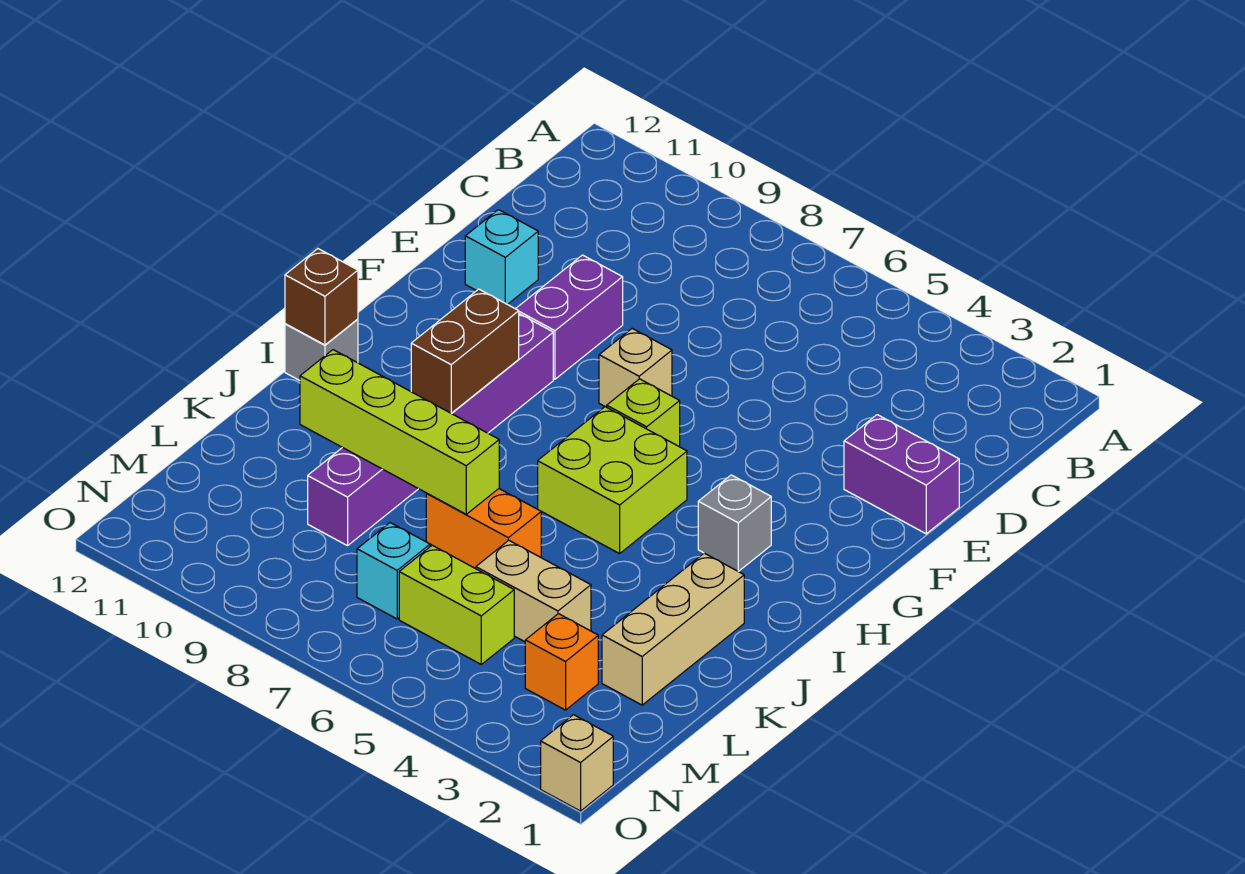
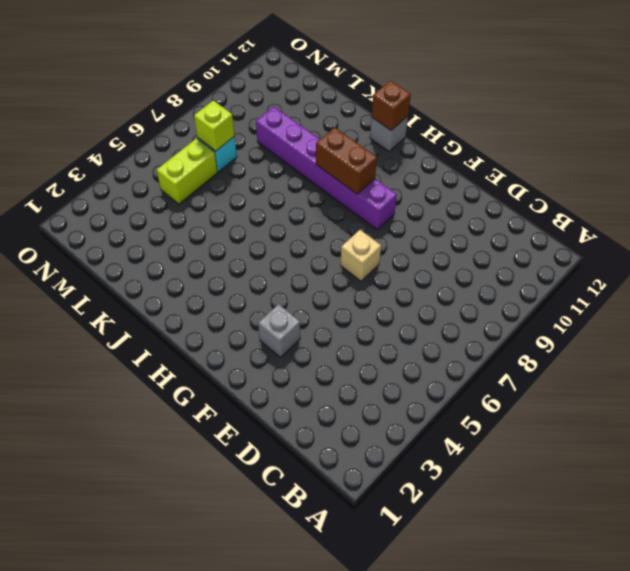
grey brick F3 level 1 -> grey brick H3 level 1
lime brick M7 level 2 -> lime brick G6 level 1
none -> purple brick E1:E2 level 1
none -> purple brick E9:F9 level 1
none -> cyan brick E11 level 1

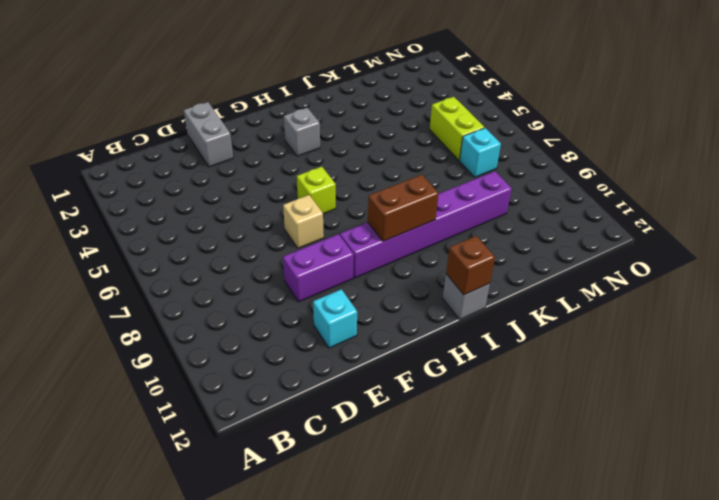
grey brick E1:E2 level 1 -> purple brick E1:E2 level 1
none -> lime brick H5:I6 level 1
none -> tan brick J2:L2 level 1
none -> orange brick K6:K7 level 1

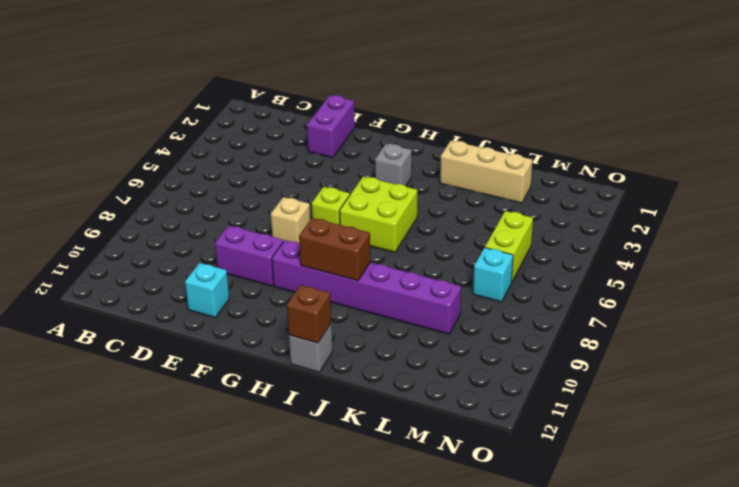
none -> orange brick K6:K7 level 1
none -> tan brick L4:L5 level 1
none -> orange brick M3 level 1

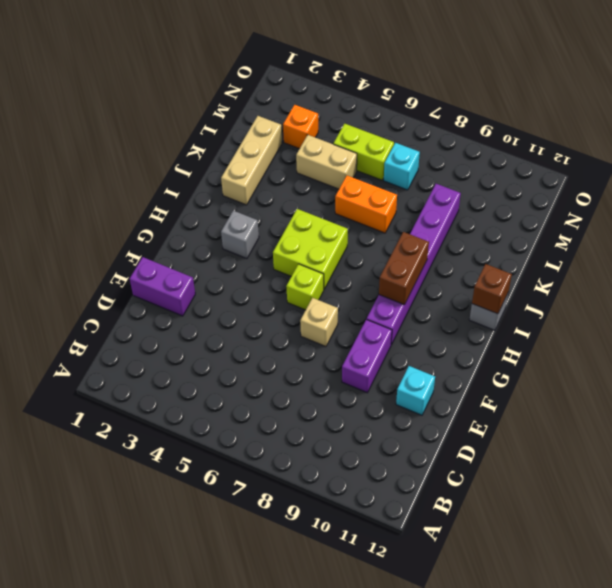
none -> tan brick O1 level 1
none -> lime brick K7:K10 level 2

